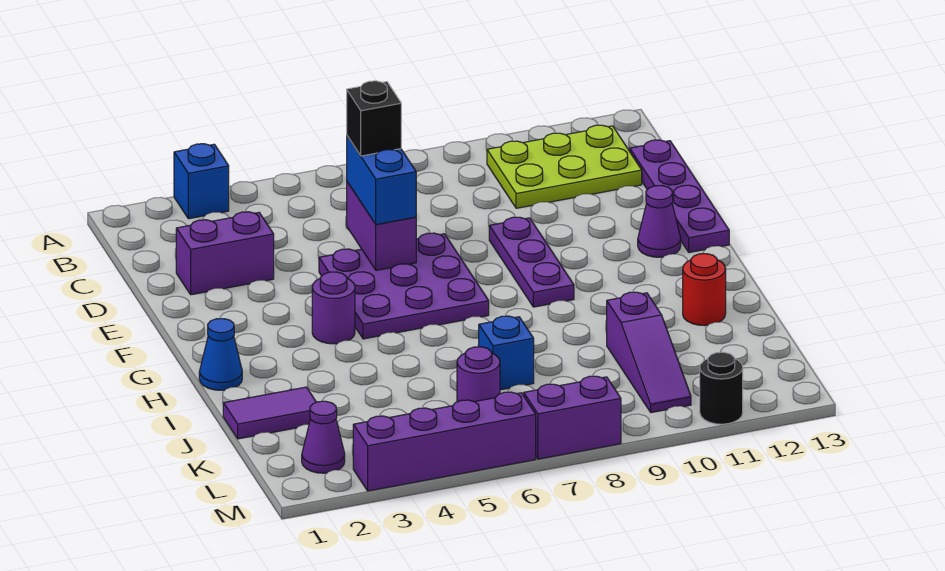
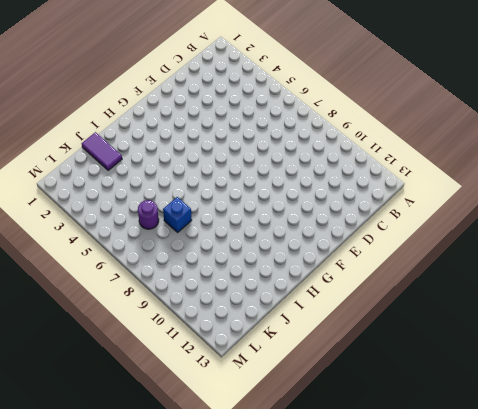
none -> blue brick A3 level 1
none -> lime plate B10:C12 level 1
none -> purple plate C13:F13 level 1

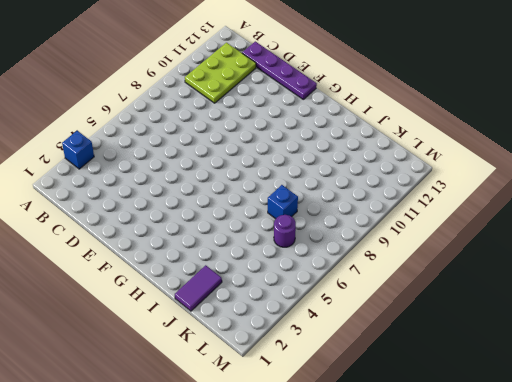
none -> purple brick D2:D3 level 1
none -> purple plate E5:G7 level 1
none -> purple plate E9:G9 level 1

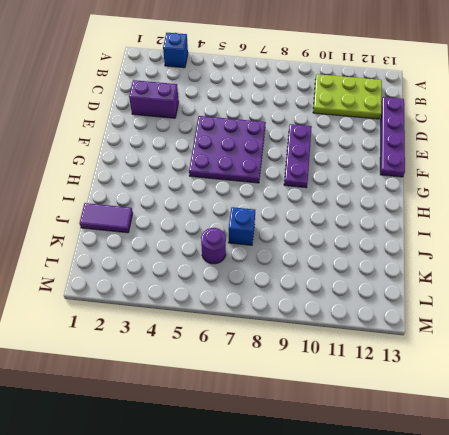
none -> purple cone F12 level 1
none -> purple round brick G4 level 1
none -> blue cone H1 level 1

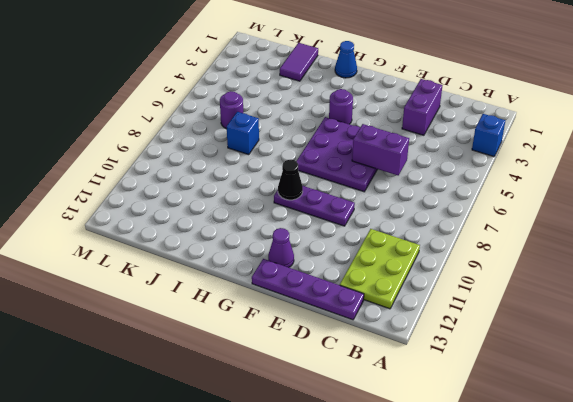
black cone G9 level 2 -> none
none -> red round brick I12 level 1
none -> purple slope J10:L10 level 1 top J
none -> purple cone L2 level 1

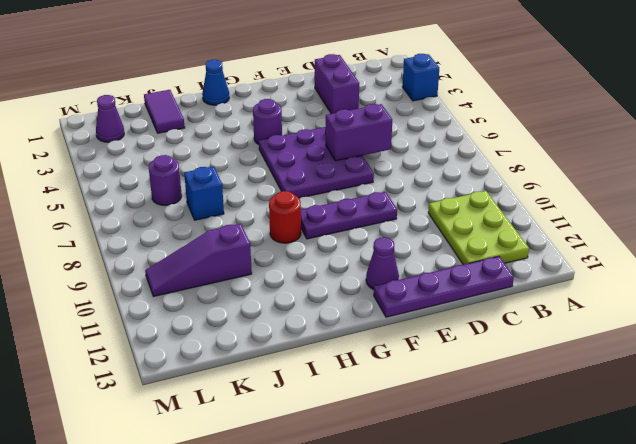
red round brick H9 level 1 -> red round brick I12 level 1
none -> purple brick M3:M6 level 1
none -> purple brick M7:M8 level 1
none -> black round brick M11 level 1

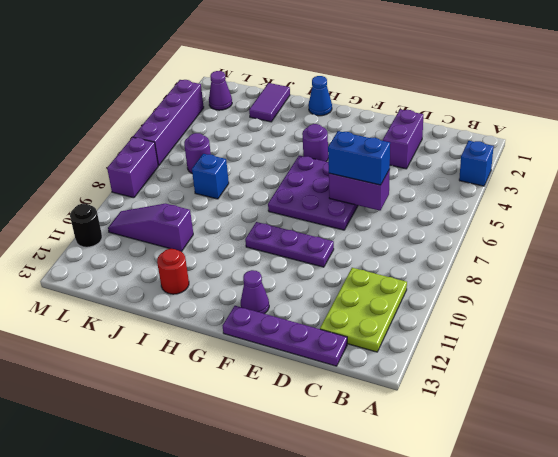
none -> black brick D6 level 4

